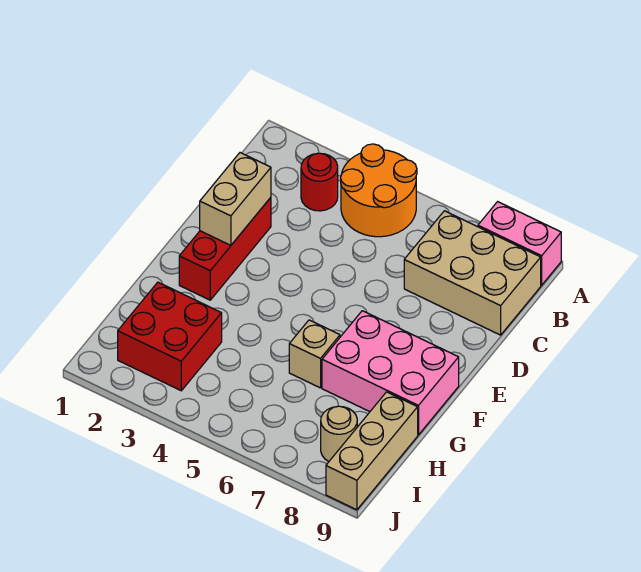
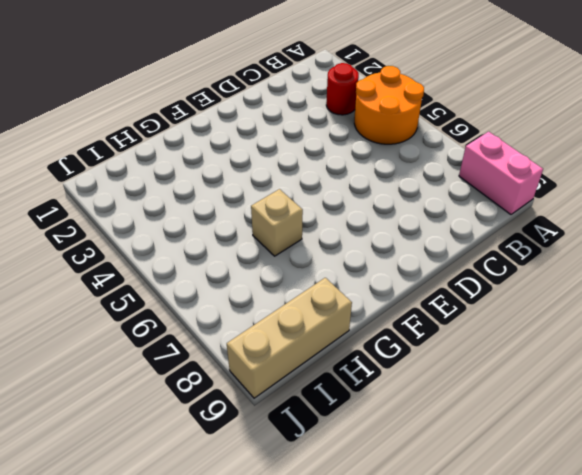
none -> tan brick B7:C9 level 1
none -> red brick D2:F2 level 1

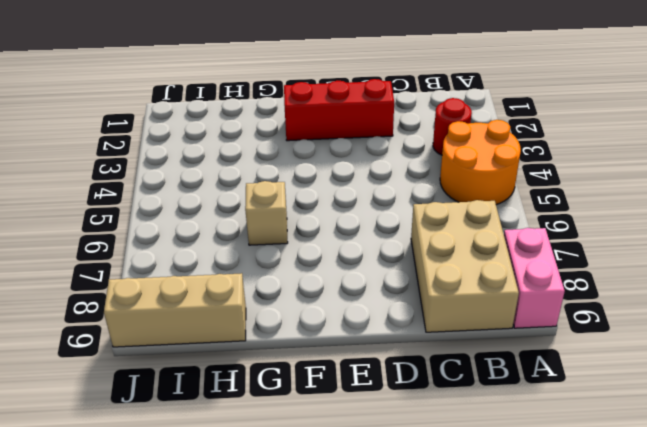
none -> pink brick F7:G9 level 1
none -> red brick H2:I3 level 1

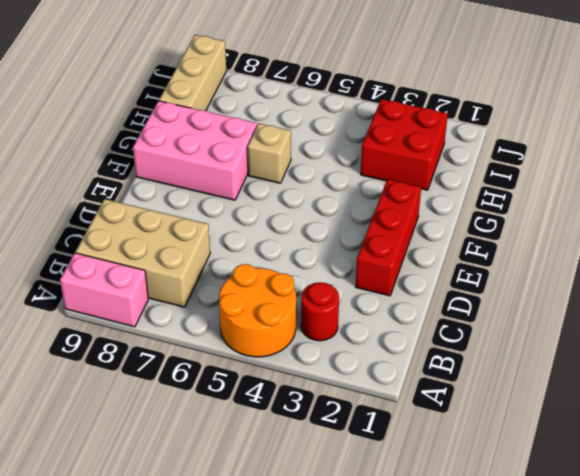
none -> tan round brick I8 level 1
none -> tan brick D2:E2 level 2

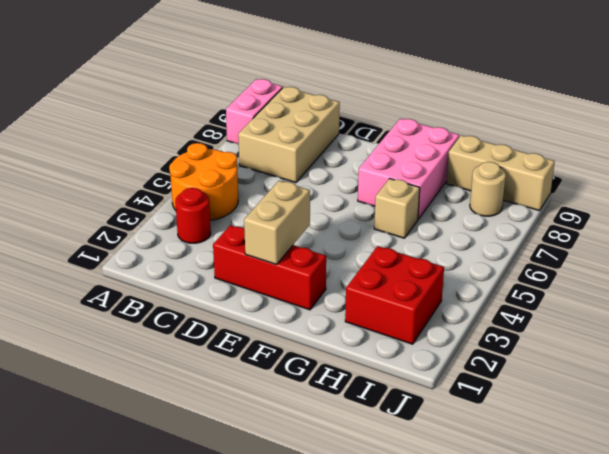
tan brick E2:E3 level 2 -> tan brick D2:E2 level 2

